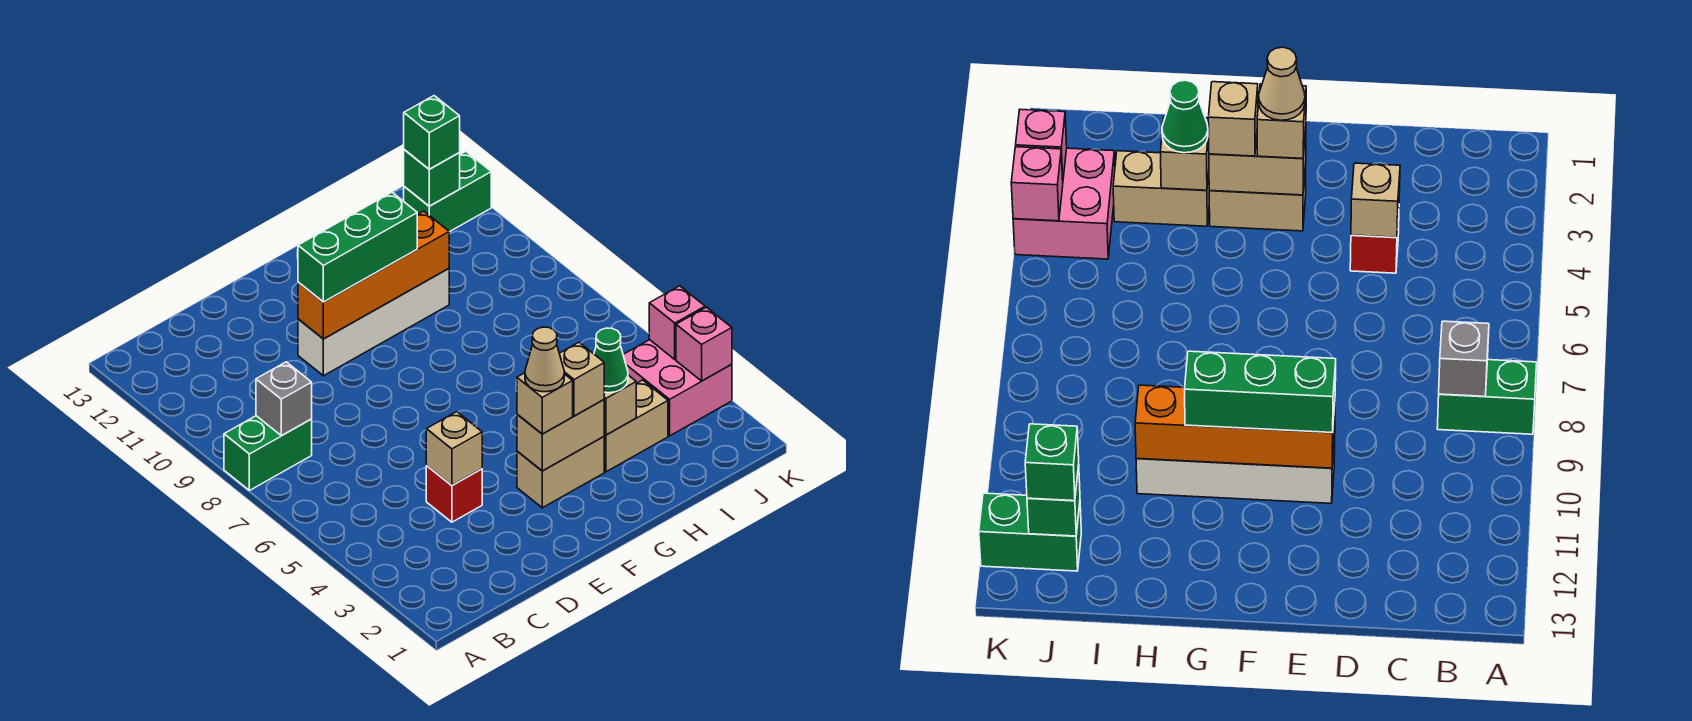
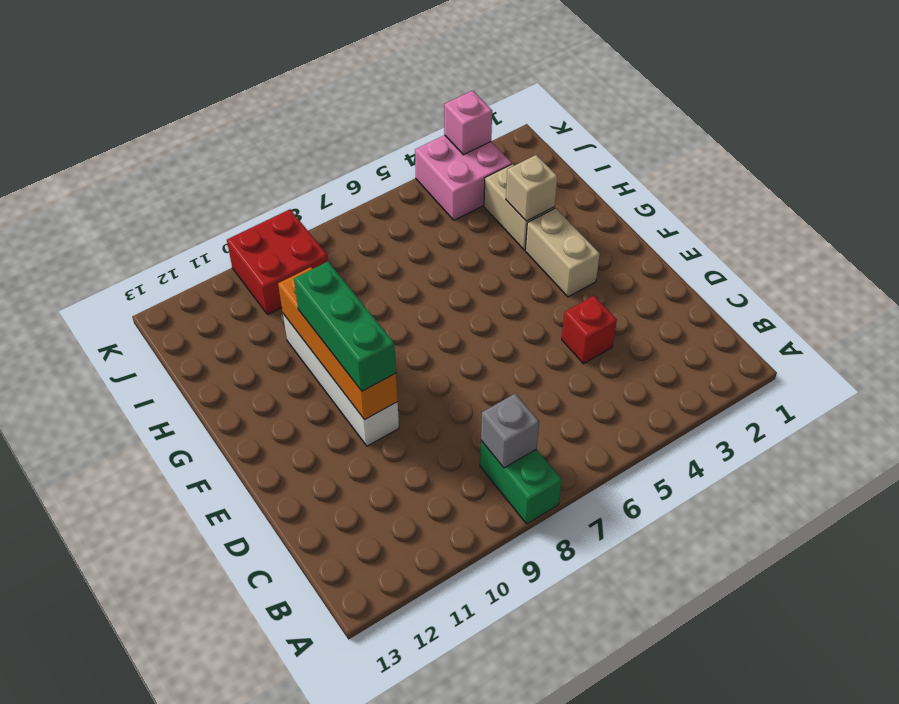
red brick J9:K10 level 1 -> none
none -> green brick J12:K12 level 1
none -> tan brick D4 level 2
none -> tan brick F3:G3 level 2

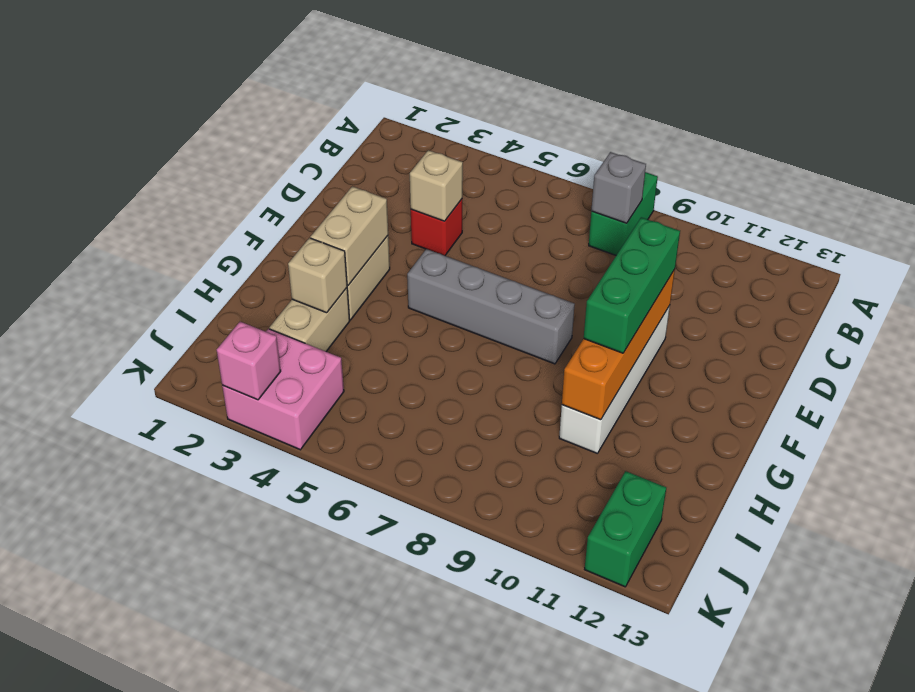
grey brick F5:F8 level 1 -> none
none -> green brick J12 level 2
none -> pink brick K4 level 2
none -> tan brick F3 level 3

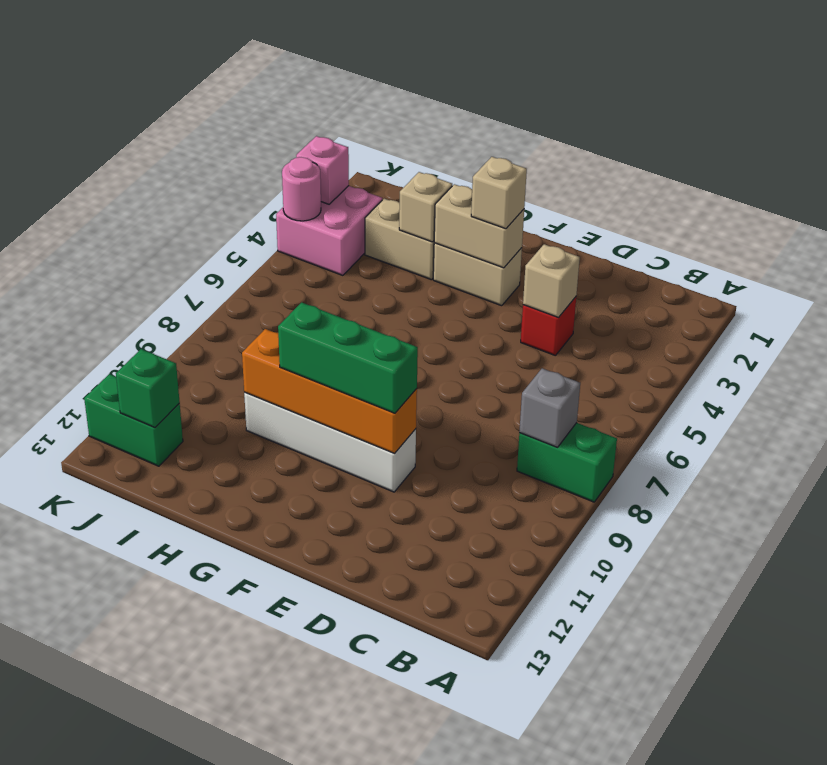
pink round brick K4 level 2 -> pink brick K4 level 2
none -> tan brick G3 level 3
none -> green cone H3 level 3
none -> green brick J12 level 3

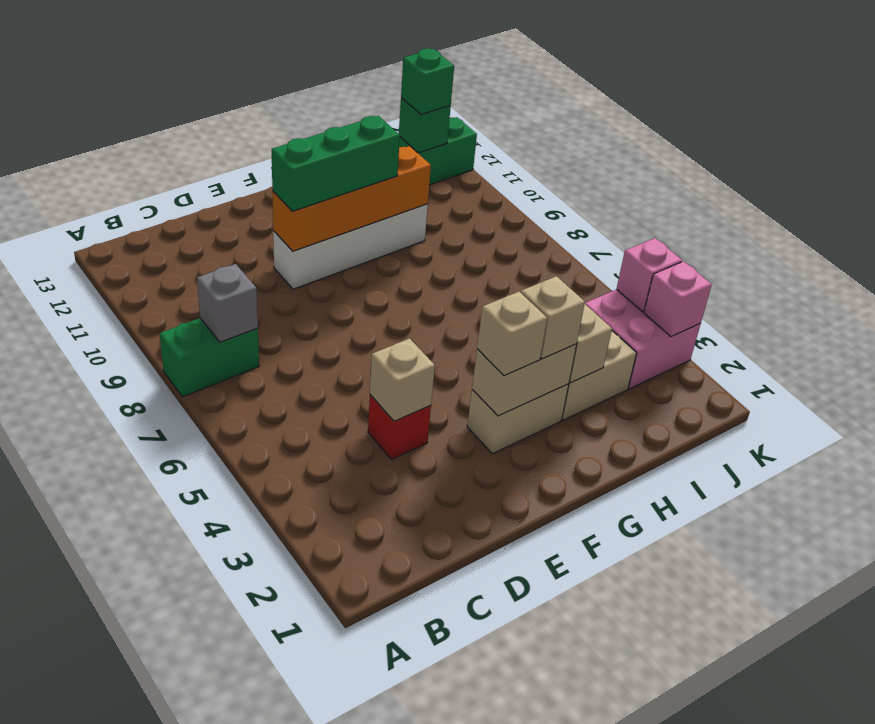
none -> green cone H3 level 3
none -> tan cone F3 level 4

